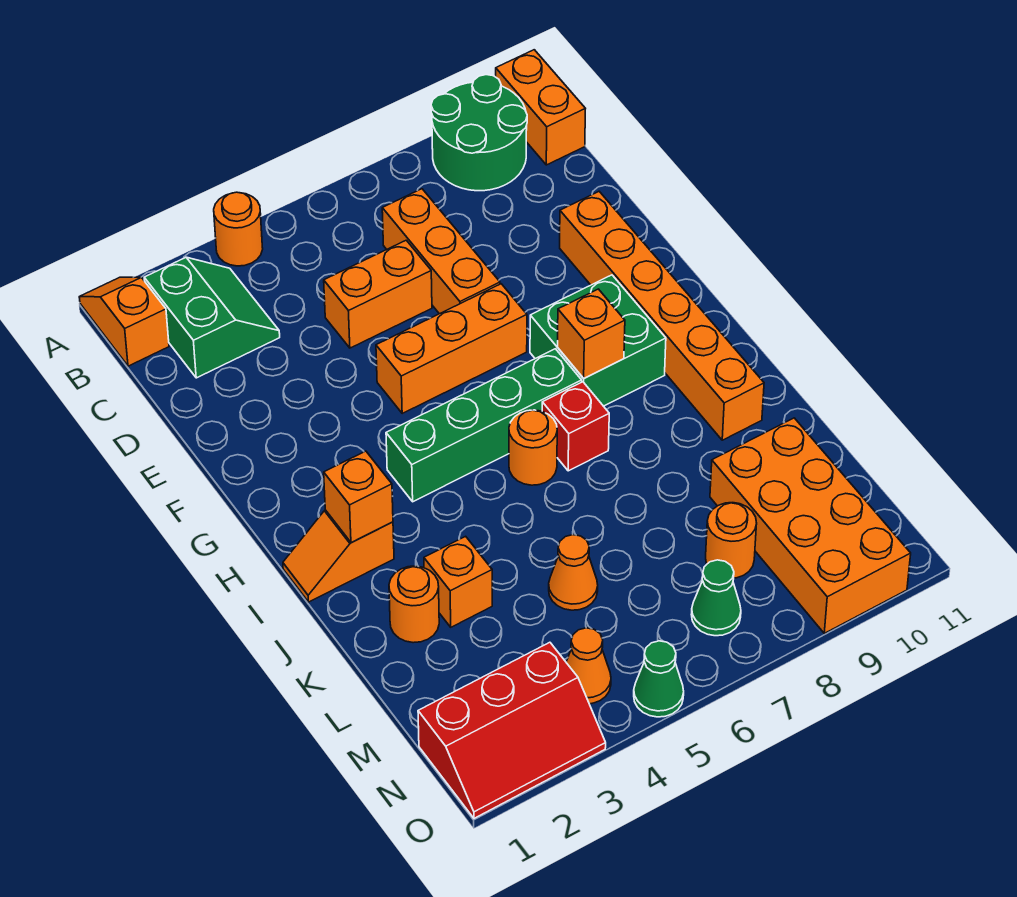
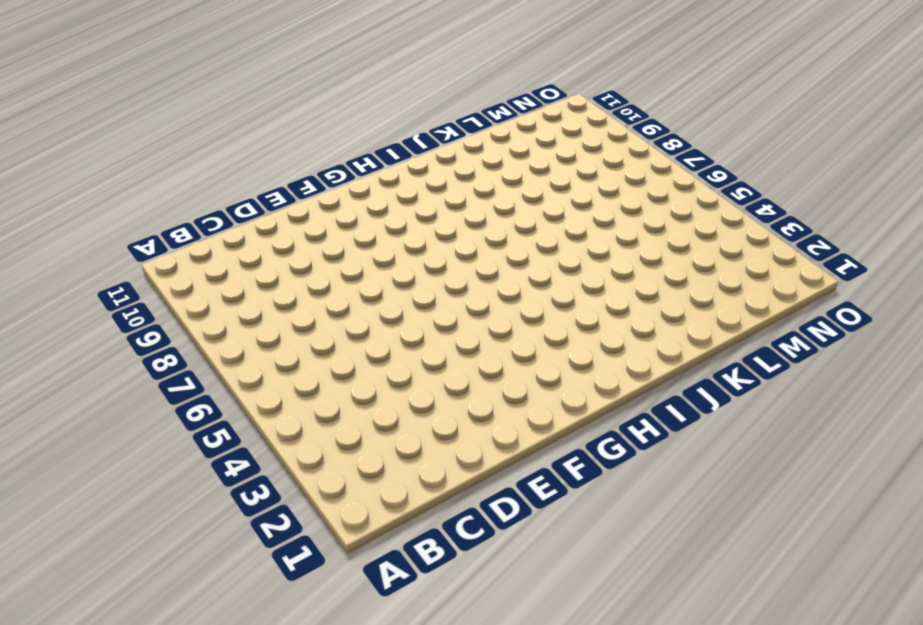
none -> orange slope A1:B1 level 1 top B
none -> orange round brick A4 level 1
none -> green round brick A9:B10 level 1

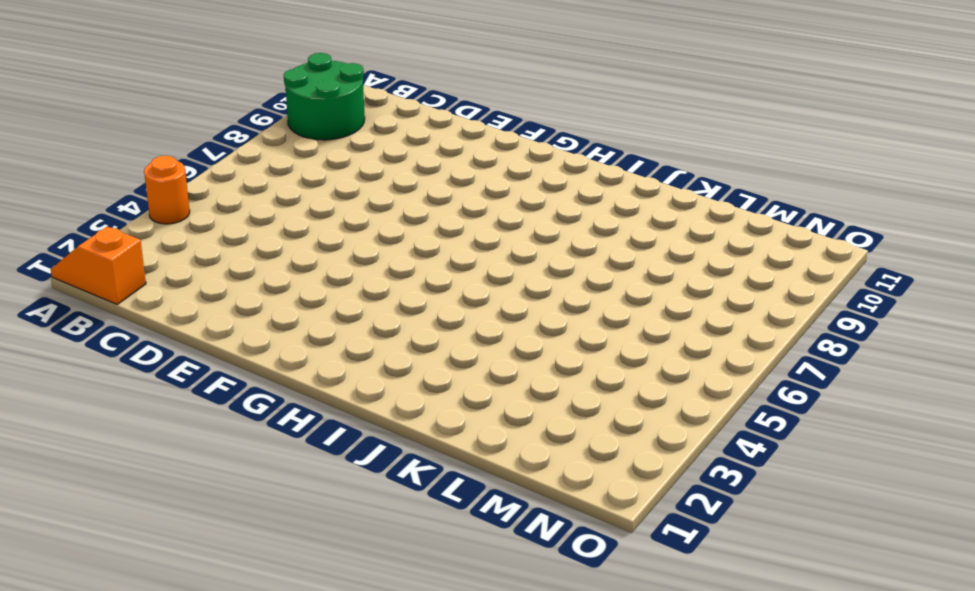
none -> orange brick A11:B11 level 1
none -> green slope B2:C3 level 1 top 2
none -> orange brick C7:E7 level 1

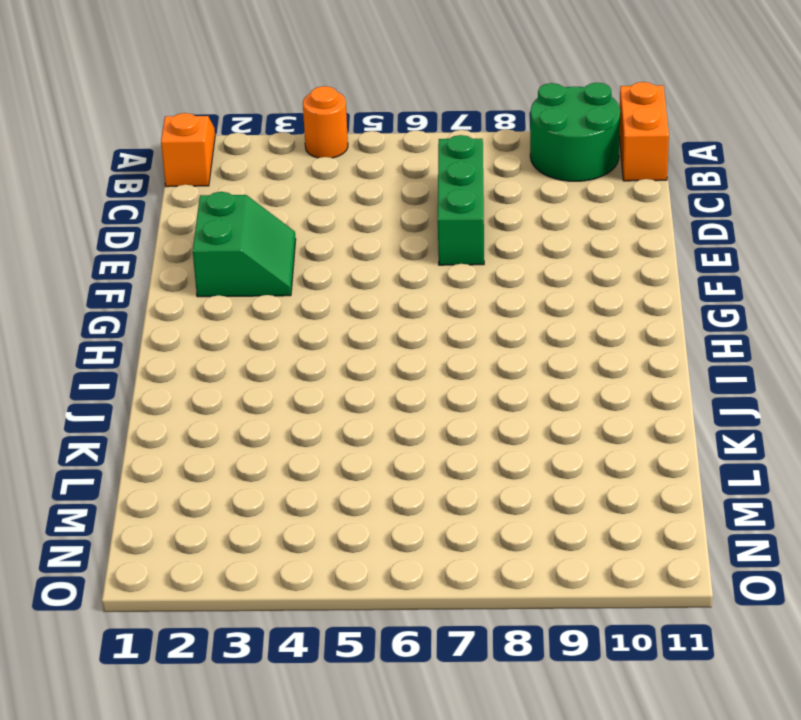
green brick C7:E7 level 1 -> orange brick C7:E7 level 1
green slope E2:F3 level 1 top 2 -> green slope B2:C3 level 1 top 2
none -> orange brick D5:D6 level 1
none -> orange brick E10:J10 level 1
none -> orange brick F5:F7 level 1

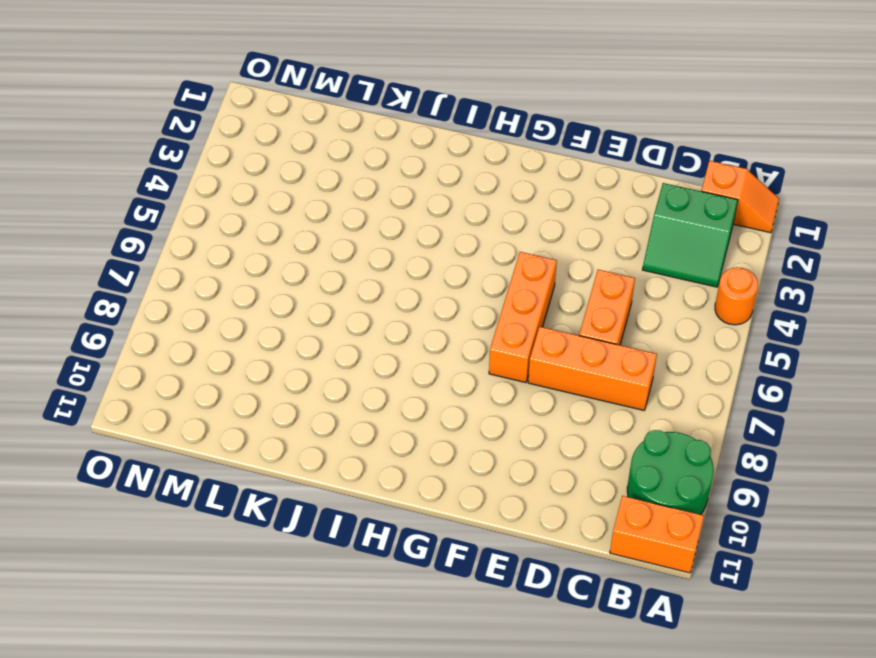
none -> orange brick E10:J10 level 1
none -> green brick G8:H9 level 1
none -> green brick H4:H7 level 1

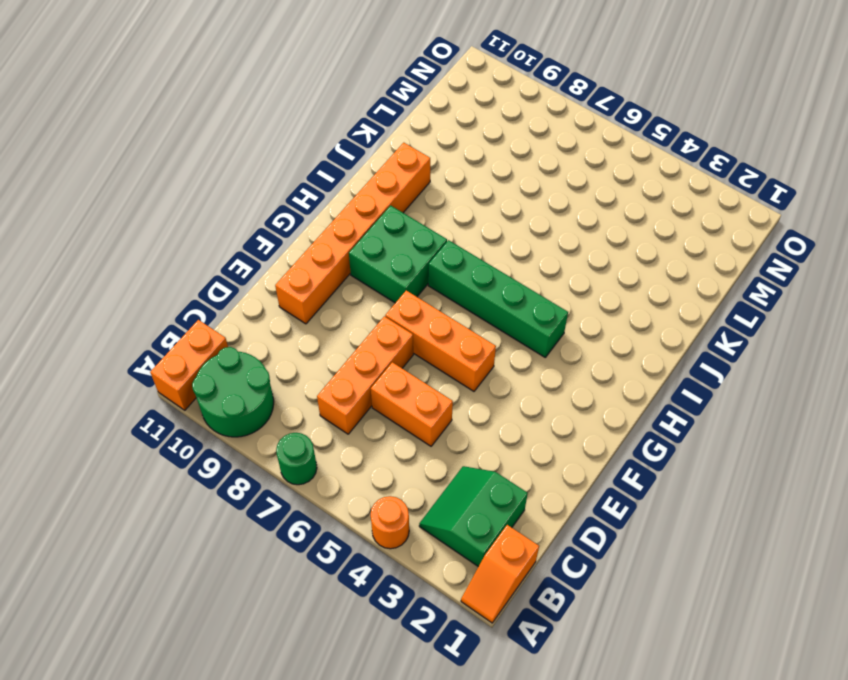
green round brick A7 level 1 -> none
none -> orange slope I1:I2 level 1 top 2
none -> orange round brick I6 level 1
none -> red brick I7 level 1

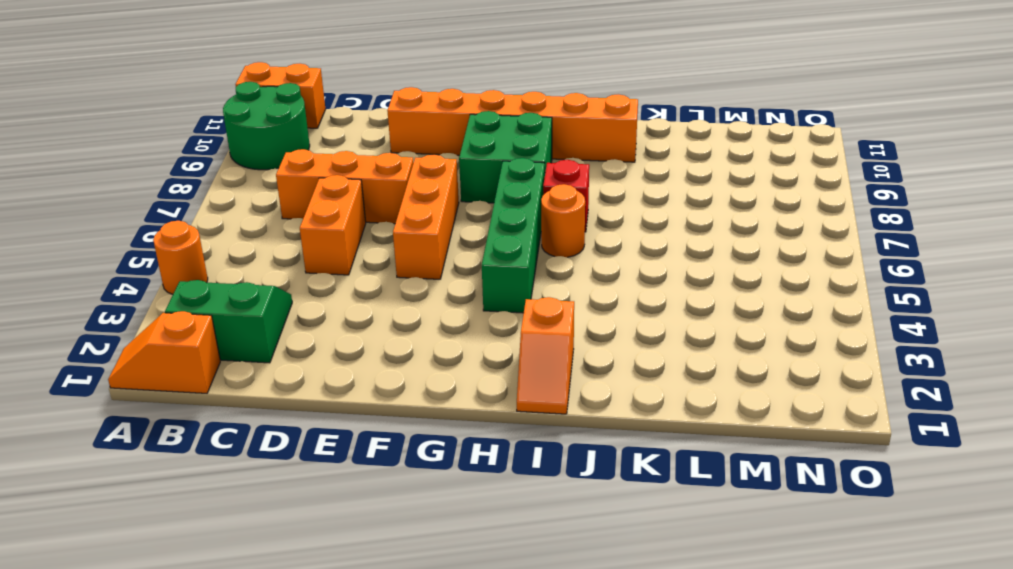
none -> orange round brick K2 level 1
none -> orange brick K3 level 1
none -> orange cone L5 level 1

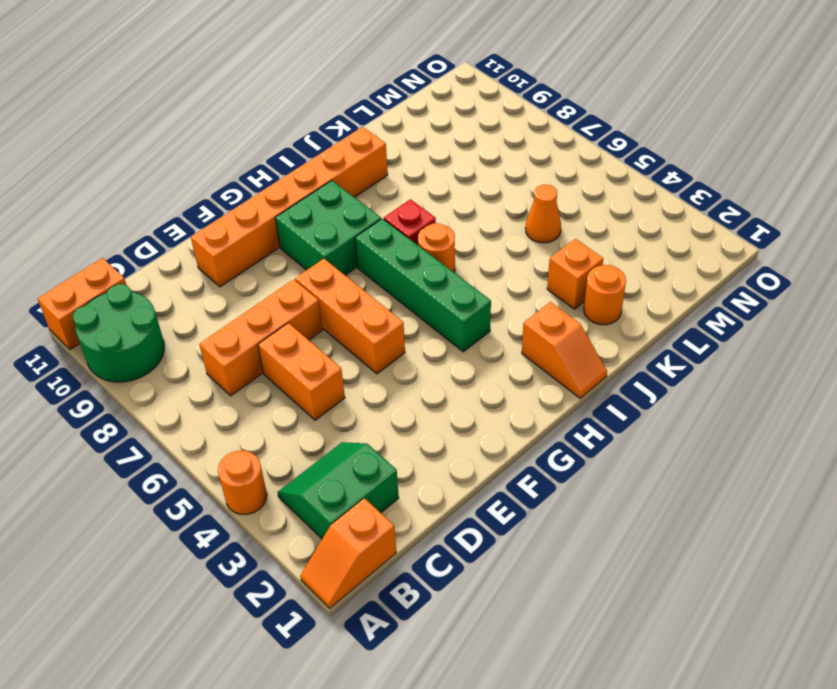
none -> orange brick L9:O10 level 1
none -> orange round brick M8 level 1
none -> red slope N1:O3 level 1 top N

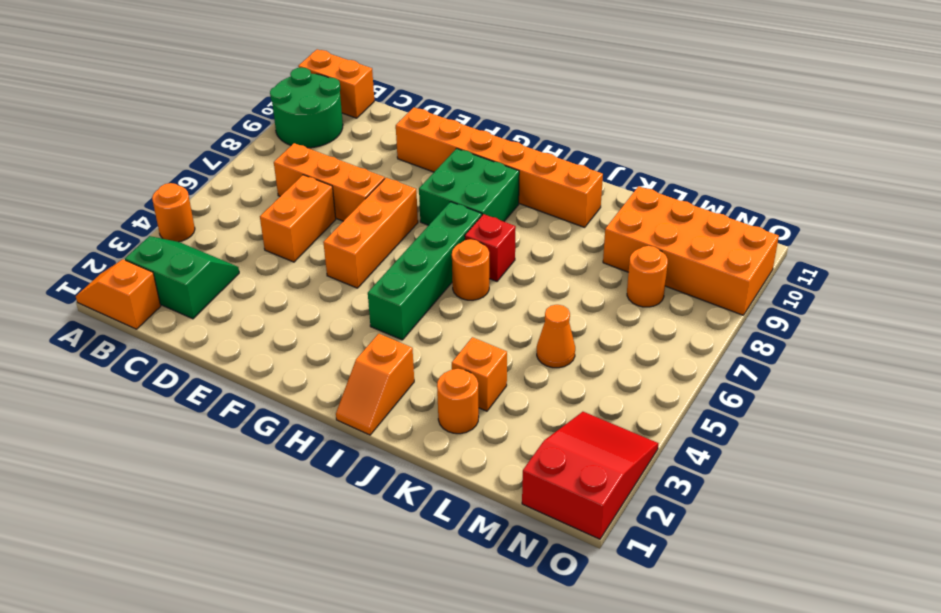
red slope N1:O3 level 1 top 1 -> red slope N1:O3 level 1 top N
none -> orange cone N4 level 1
none -> green cone N7 level 1
none -> green cone O5 level 1

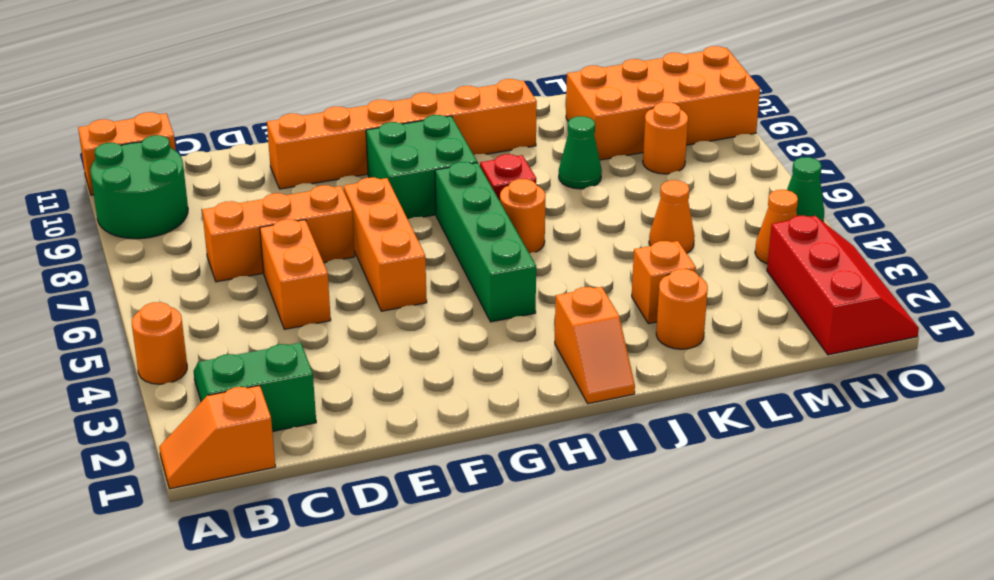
green cone K8 level 1 -> green cone N7 level 1
none -> orange brick H8 level 2
none -> orange brick I2 level 2

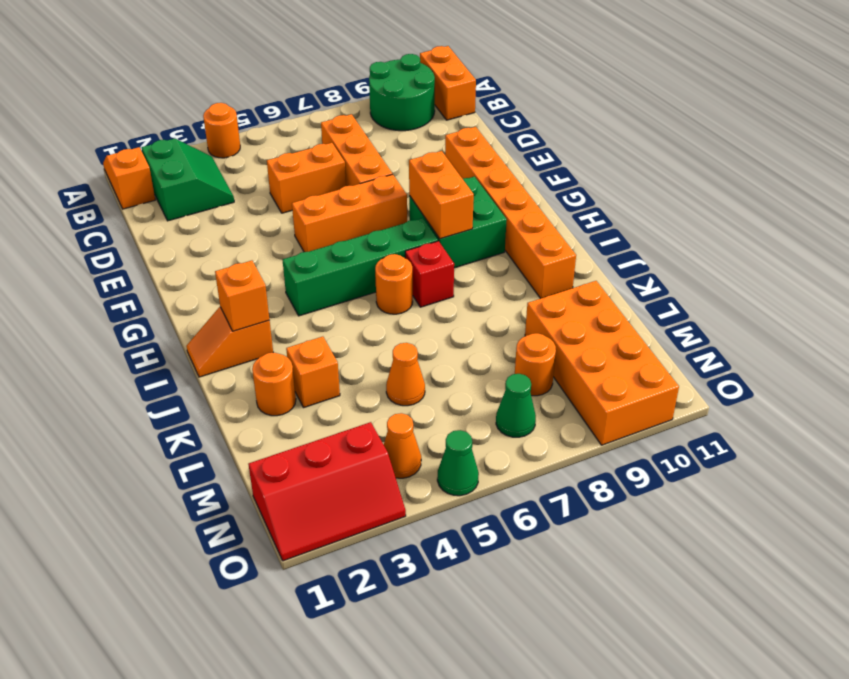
orange brick G8:H8 level 2 -> orange brick H8 level 2

